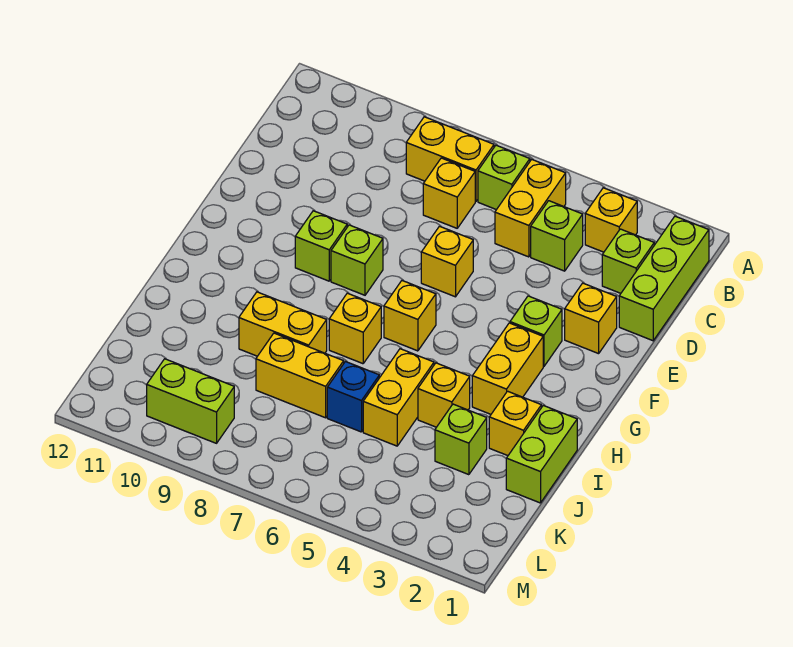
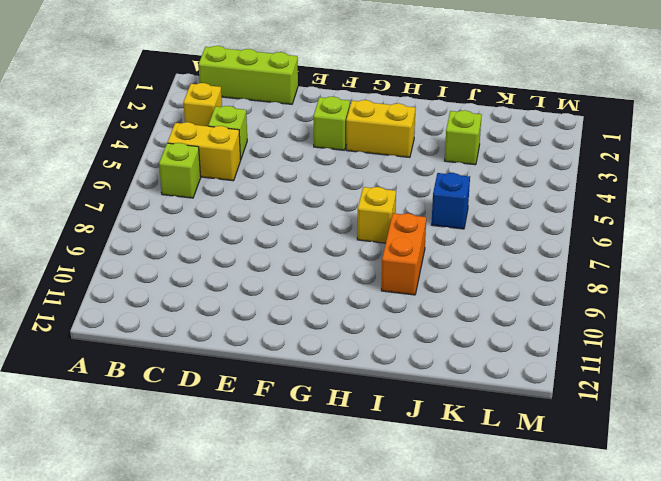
orange brick I8:I9 level 1 -> yellow brick I8:I9 level 1
none -> yellow brick B7:B8 level 1
none -> lime brick C2 level 1
none -> yellow brick C7 level 1

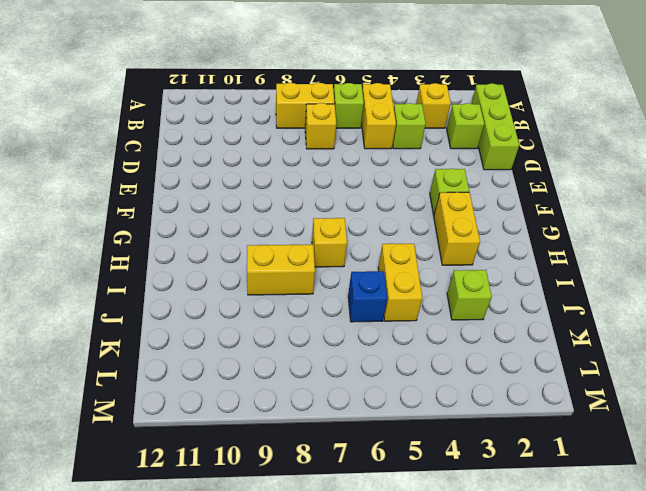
none -> yellow brick E2 level 1
none -> yellow brick E6 level 1
none -> lime brick F8 level 1

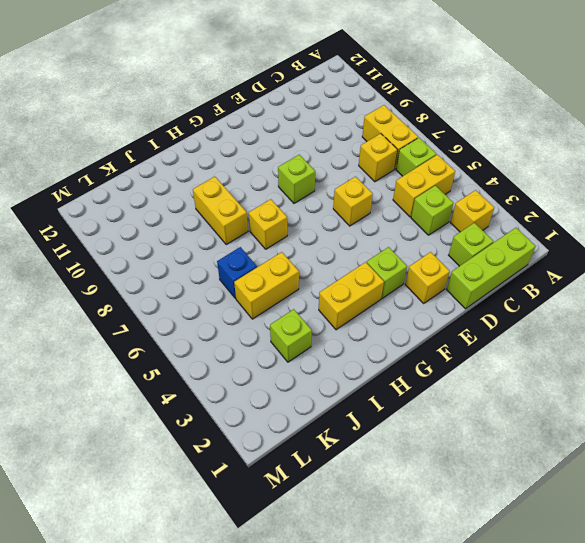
none -> lime brick F9 level 1
none -> yellow brick G6 level 1
none -> lime brick I1:J1 level 1

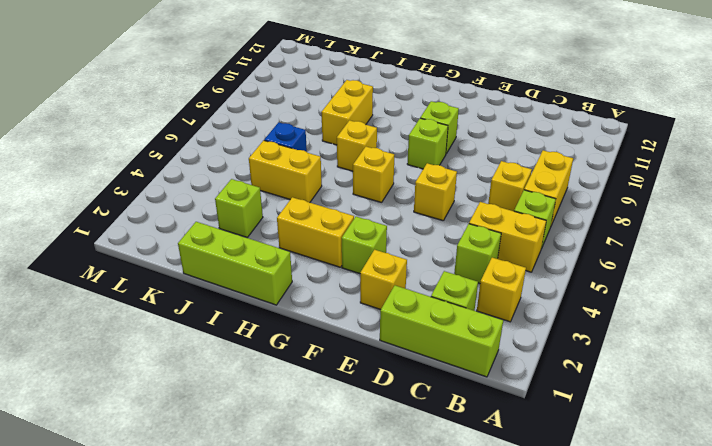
lime brick H1:J1 level 1 -> lime brick I1:J1 level 1
none -> yellow brick I2 level 1
none -> yellow brick I4 level 1
none -> yellow brick J7:J8 level 1

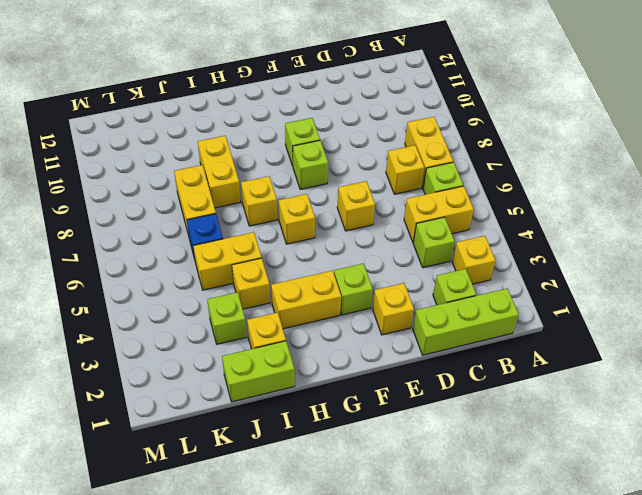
none -> lime brick L9:L10 level 1

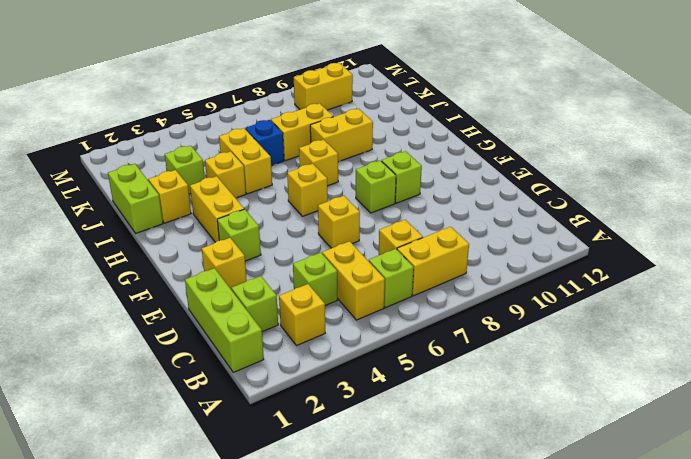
yellow brick L9:L10 level 1 -> lime brick L9:L10 level 1

